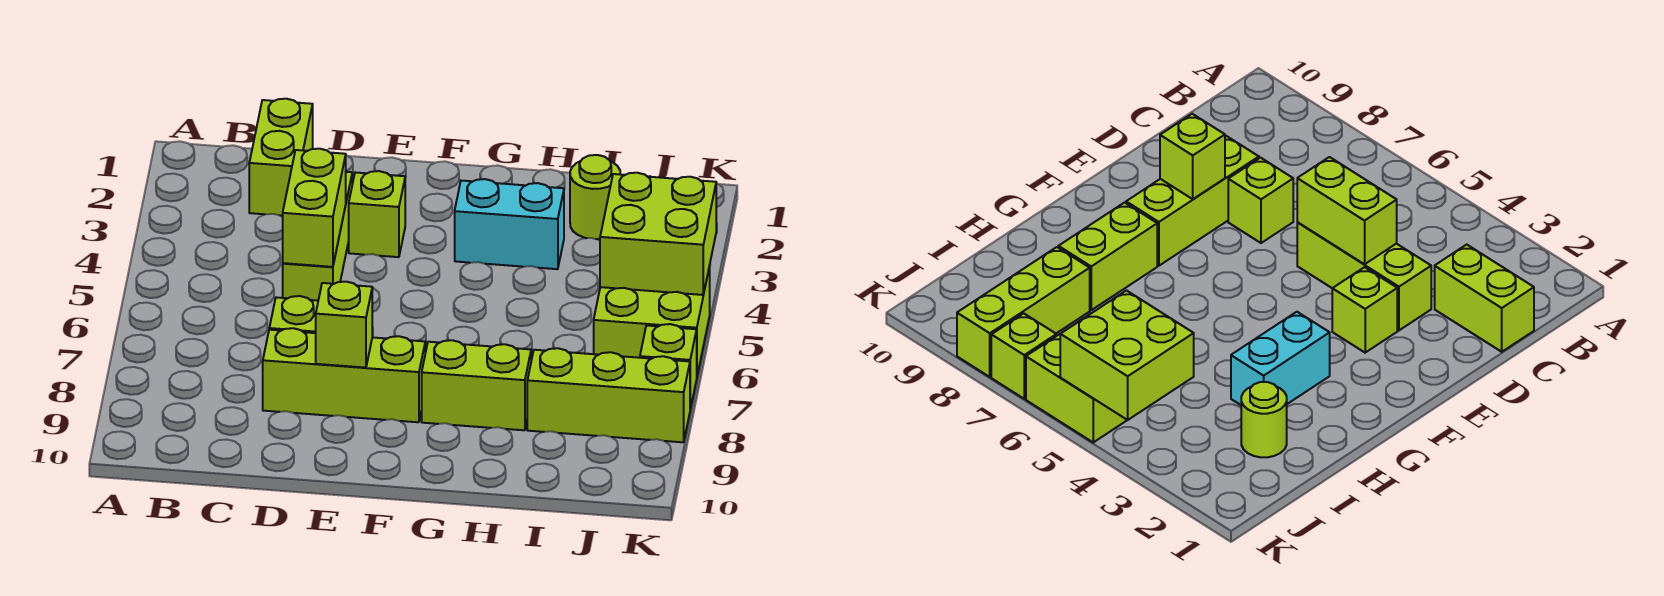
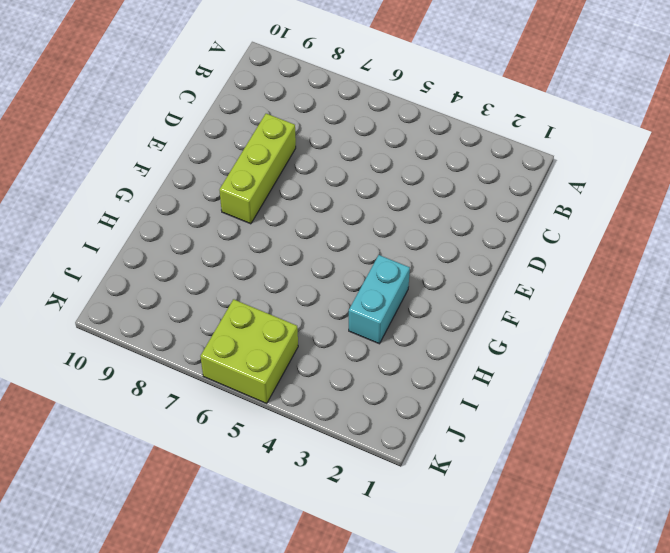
none -> lime brick C1:C2 level 1
none -> lime brick D3:D5 level 1
none -> lime brick D7 level 1

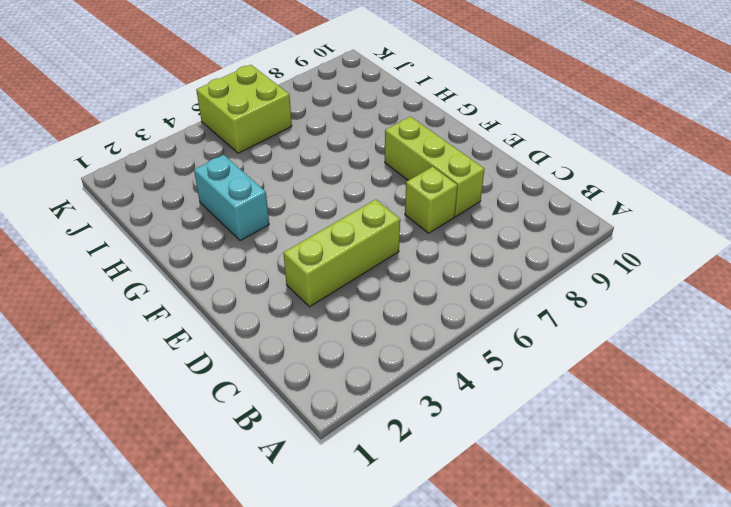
none -> lime brick C1:C2 level 1
none -> lime brick E3 level 1
none -> lime brick G8:H8 level 1

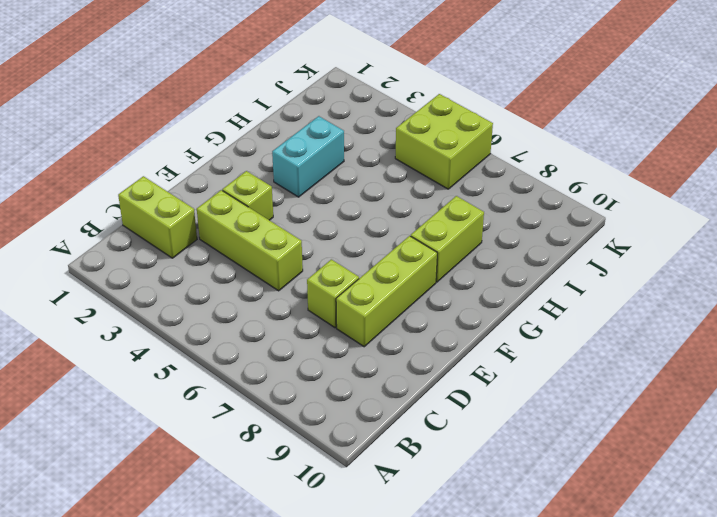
none -> lime round brick I2 level 1
none -> lime brick I8:K8 level 1
none -> lime brick K7 level 1

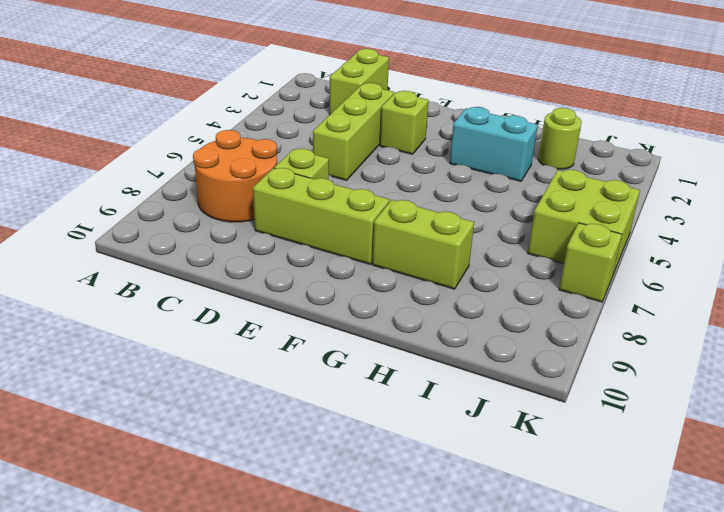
orange round brick B7:C8 level 1 -> none
none -> lime brick I8:K8 level 1
none -> lime brick D4:D5 level 2
none -> lime brick E8 level 2

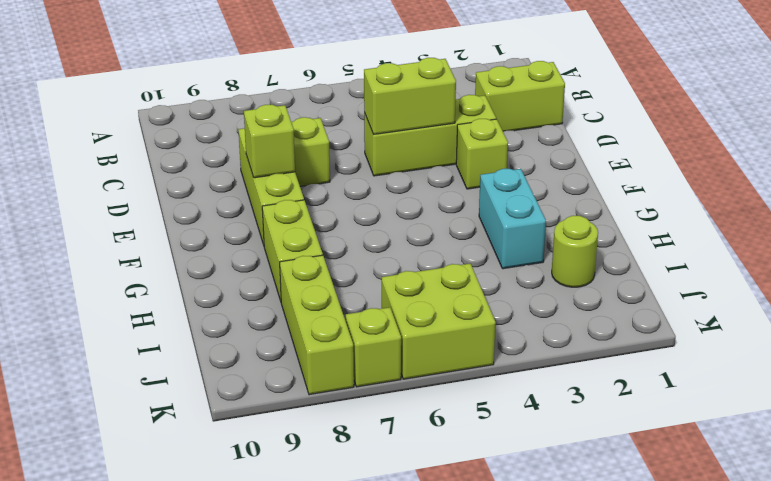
none -> lime brick J4:K5 level 2

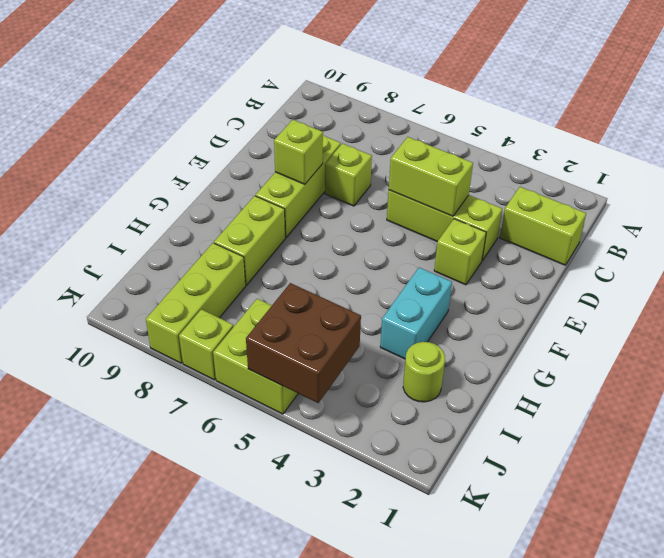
brown brick J4:K5 level 2 -> lime brick J4:K5 level 2

